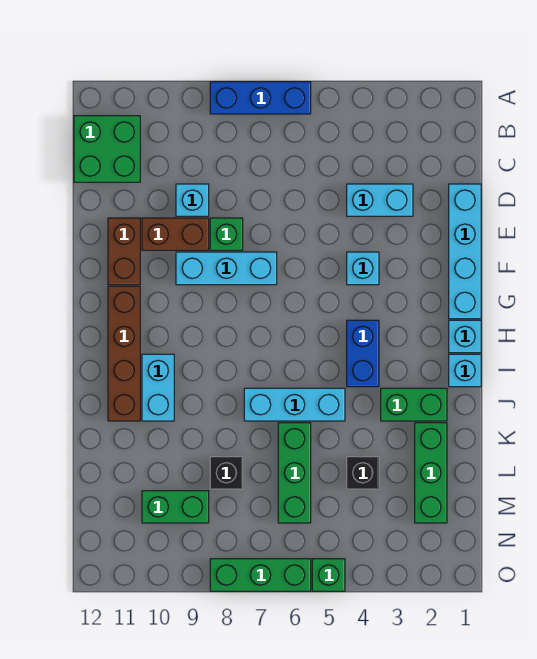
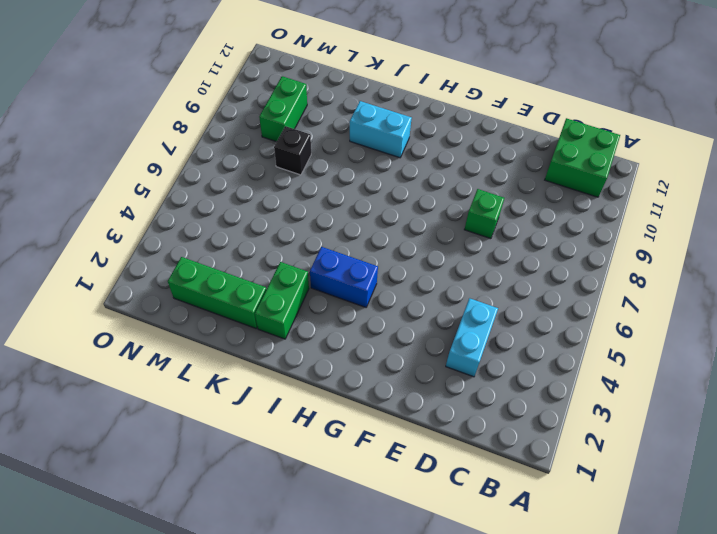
none -> blue brick A6:A8 level 1
none -> cyan brick D1:G1 level 1
none -> cyan brick D9 level 1

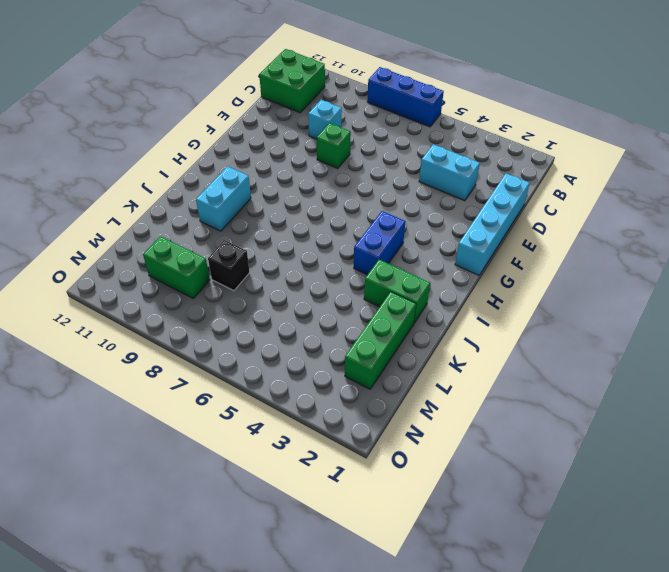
none -> brown brick E9:E10 level 1
none -> brown brick E11:F11 level 1
none -> cyan brick F4 level 1

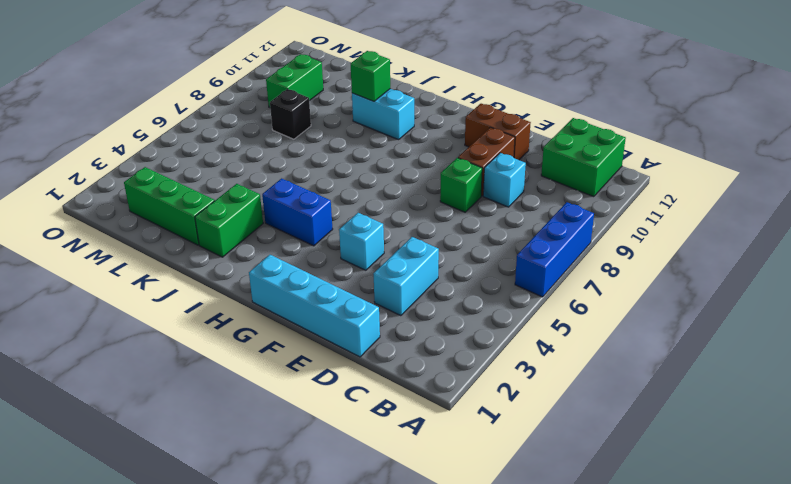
green brick J10 level 2 -> green brick O5 level 1
none -> cyan brick F7:F9 level 1
none -> brown brick G11:J11 level 1
none -> cyan brick H1 level 1

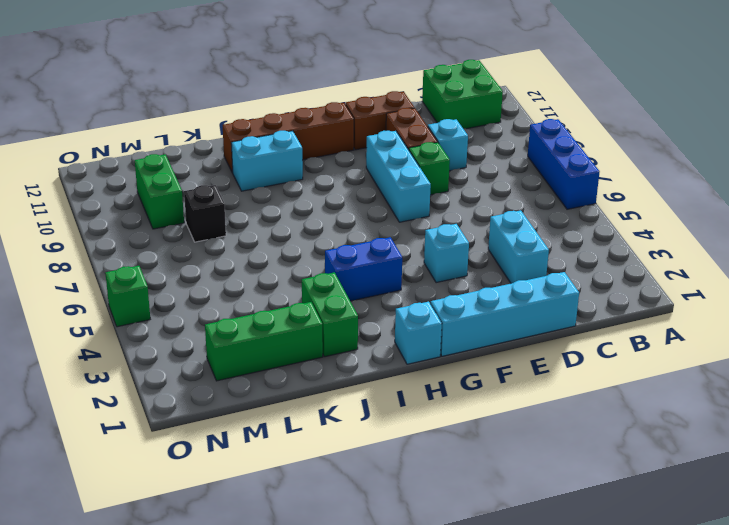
none -> cyan brick I1 level 1
none -> cyan brick J5:J7 level 1
none -> green brick K6:M6 level 1

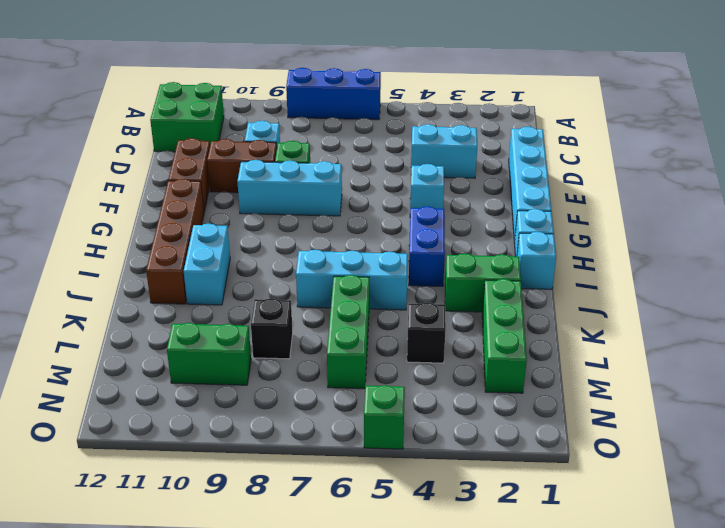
none -> green brick O6:O8 level 1

